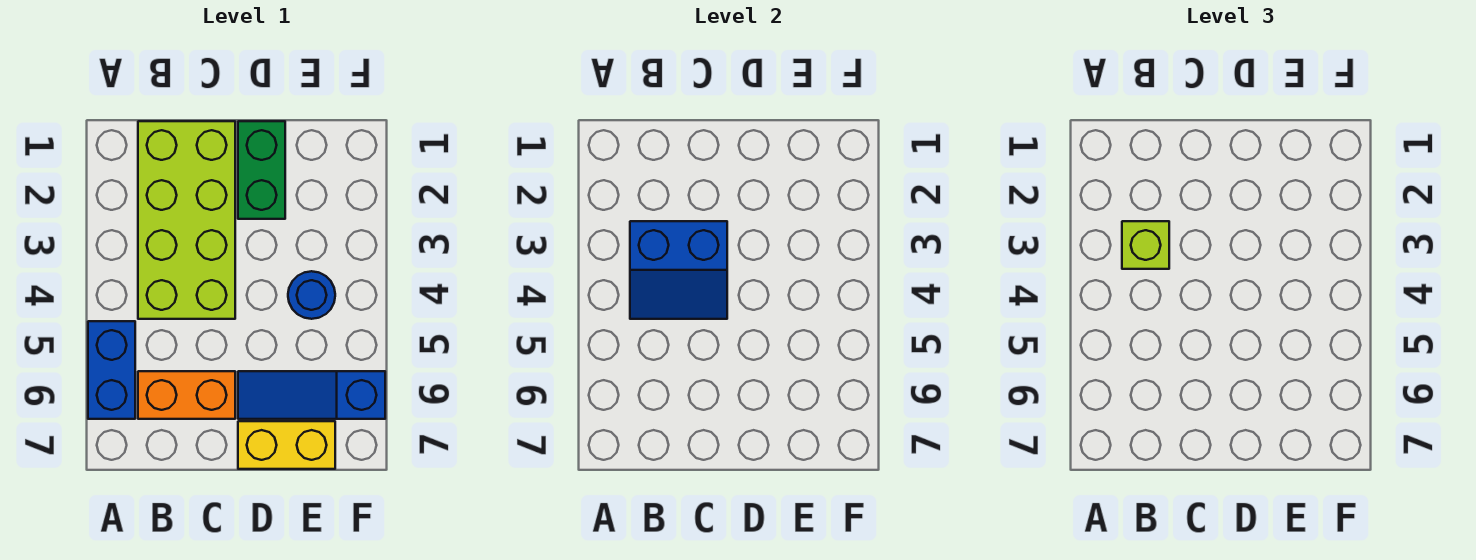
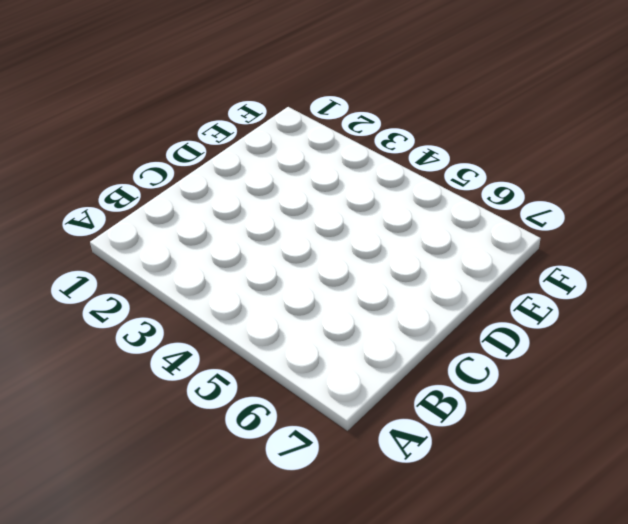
none -> blue brick A5:A6 level 1
none -> lime brick B1:C4 level 1

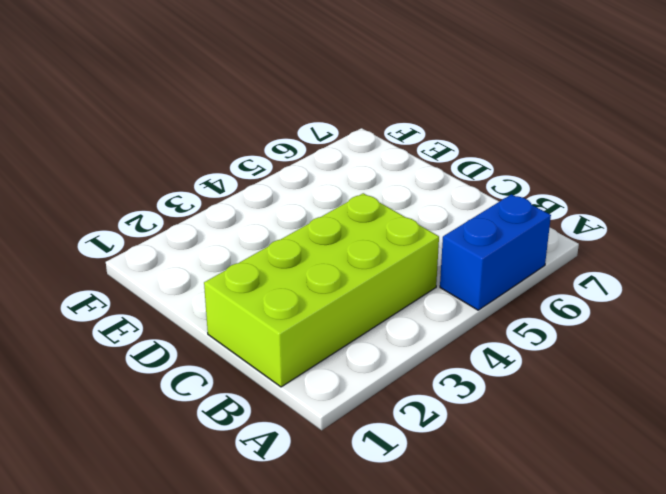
none -> orange brick B6:C6 level 1
none -> green brick D1:D2 level 1

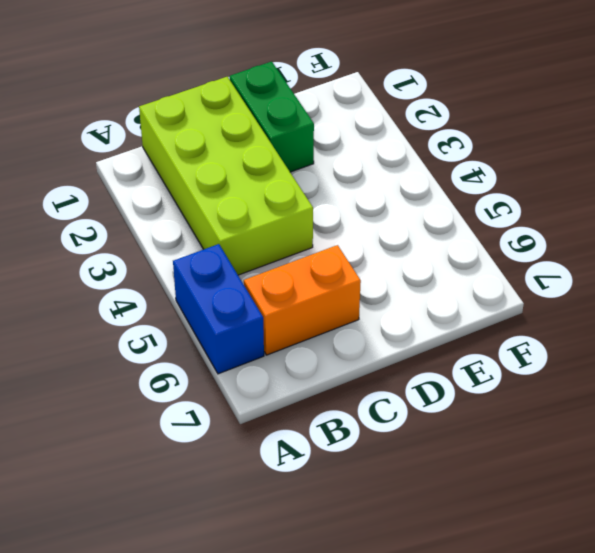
none -> blue slope D6:F6 level 1 top F
none -> yellow brick D7:E7 level 1

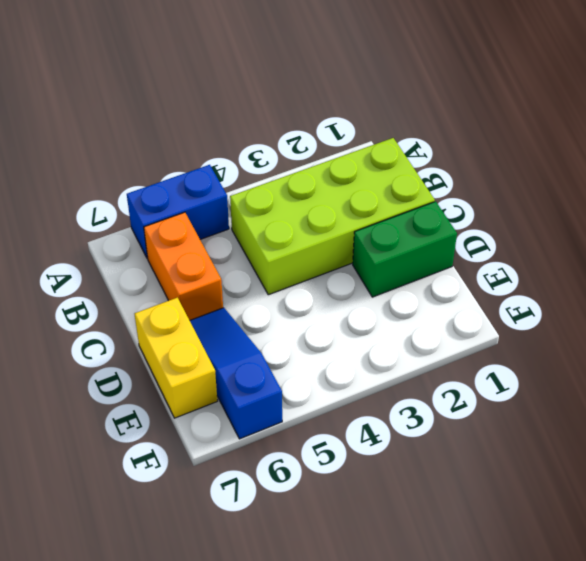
none -> blue round brick E4 level 1
none -> blue slope B3:C4 level 2 top 3

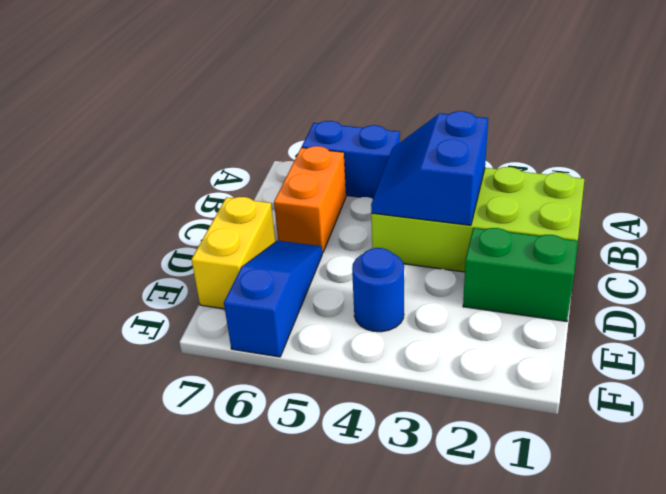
none -> lime brick B3 level 3

